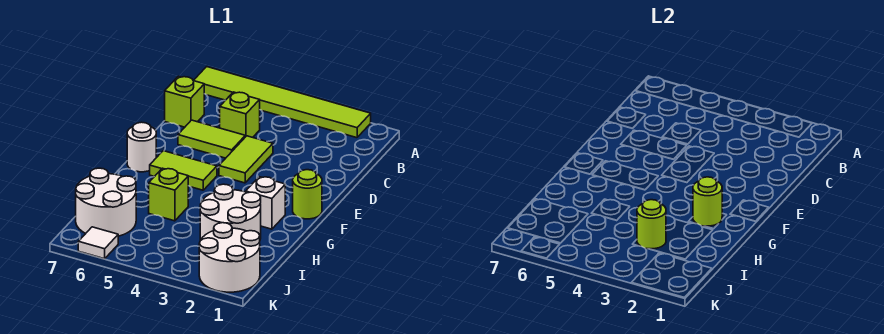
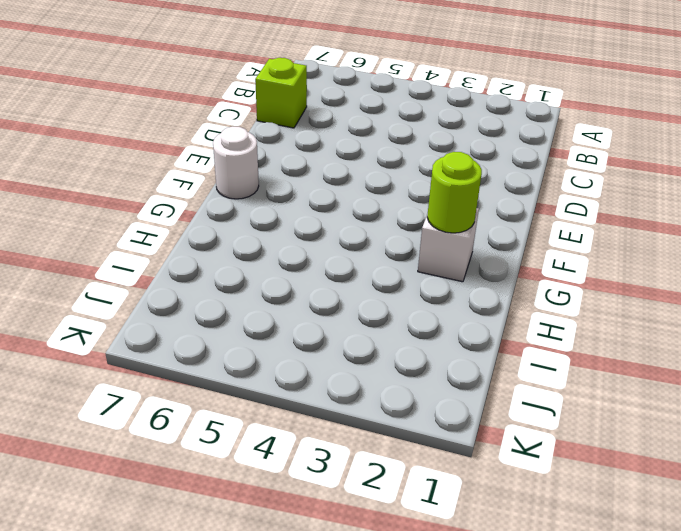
none -> lime tile A2:A7 level 1
none -> lime brick C5 level 1
none -> lime tile D4:E4 level 1

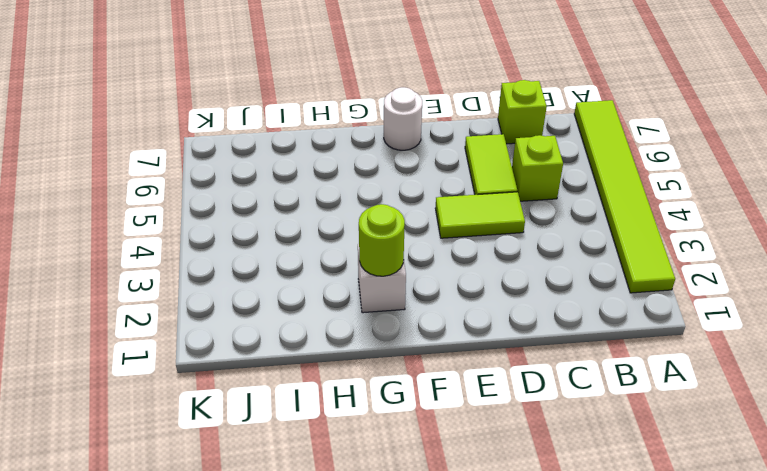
none -> lime round brick F1 level 1
none -> lime tile F5:F6 level 1
none -> white round brick H2:I3 level 1

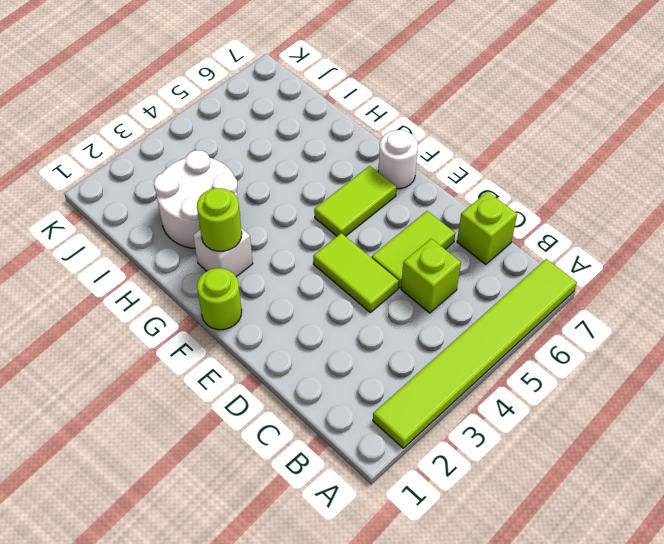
none -> lime brick H5 level 1
none -> white round brick I6:J7 level 1
none -> white round brick J1:K2 level 1

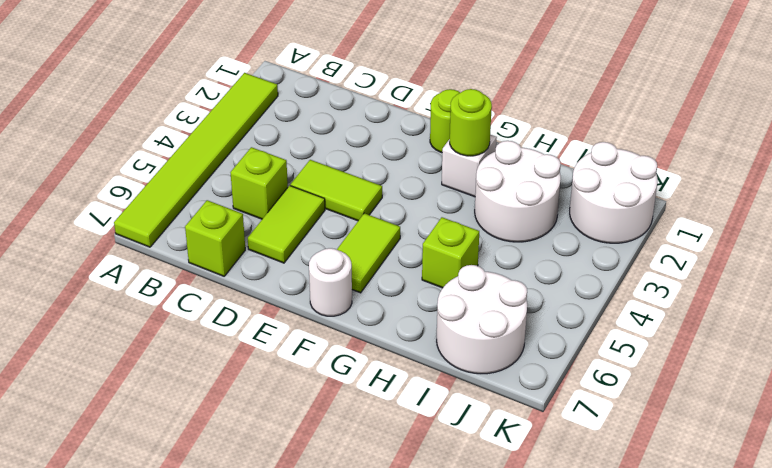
none -> white tile K6 level 1
none -> lime round brick I3 level 2

